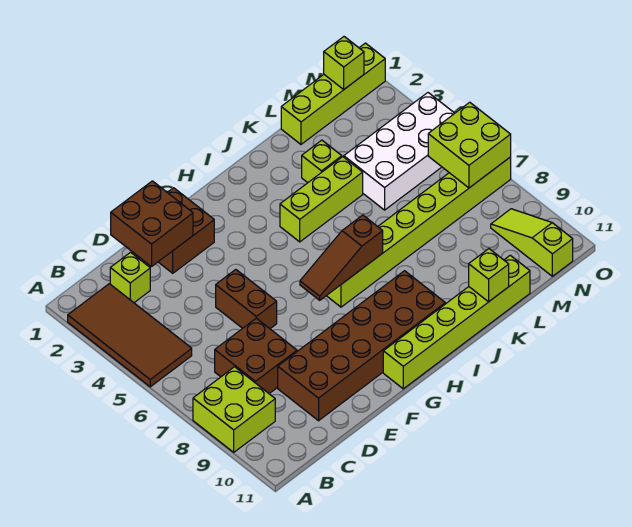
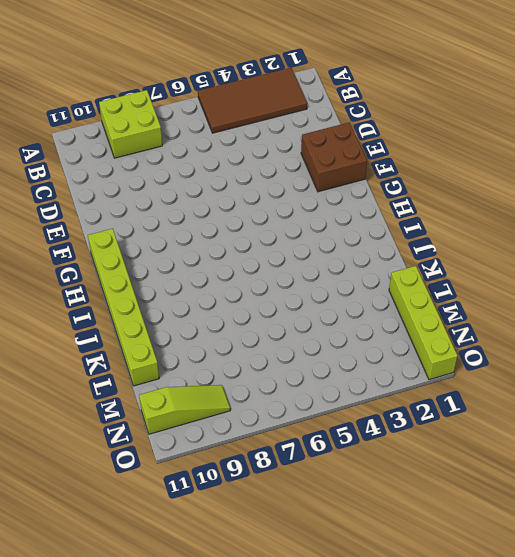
none -> lime brick C2 level 1
none -> brown brick C7:D8 level 1
none -> brown brick D9:I10 level 1

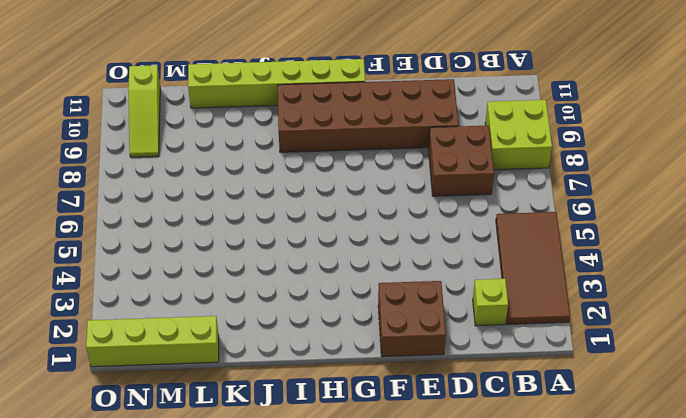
none -> brown brick E5:E6 level 1
none -> lime brick H7:O7 level 1
none -> lime brick I4:K4 level 1

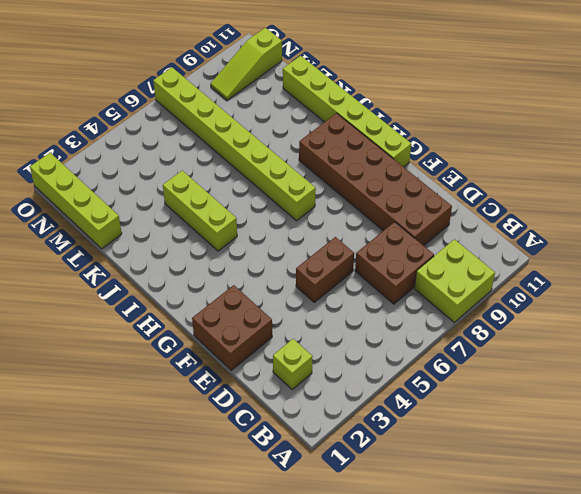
none -> brown tile A2:B5 level 1
none -> lime brick K3 level 1
none -> white brick L4:O5 level 1

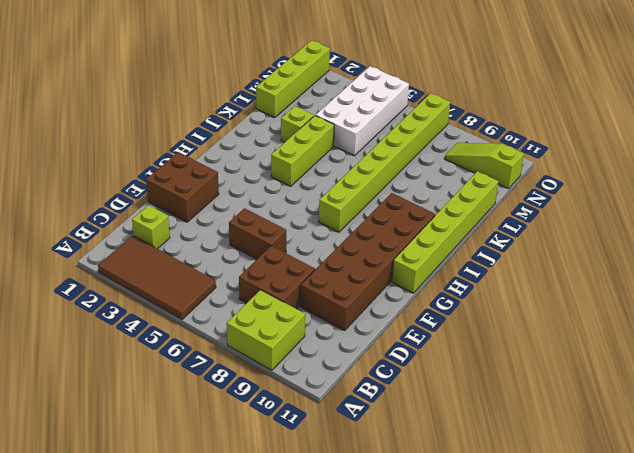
none -> brown brick D1:E2 level 2
none -> brown slope G7:I7 level 2 top I
none -> lime brick K11 level 2

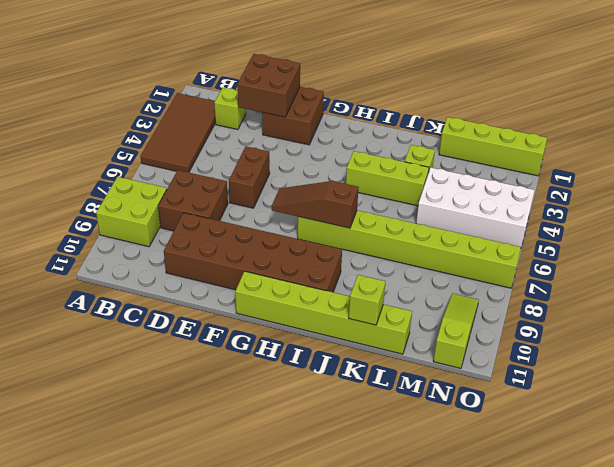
none -> lime brick N1 level 2
none -> lime brick N6:O7 level 2

